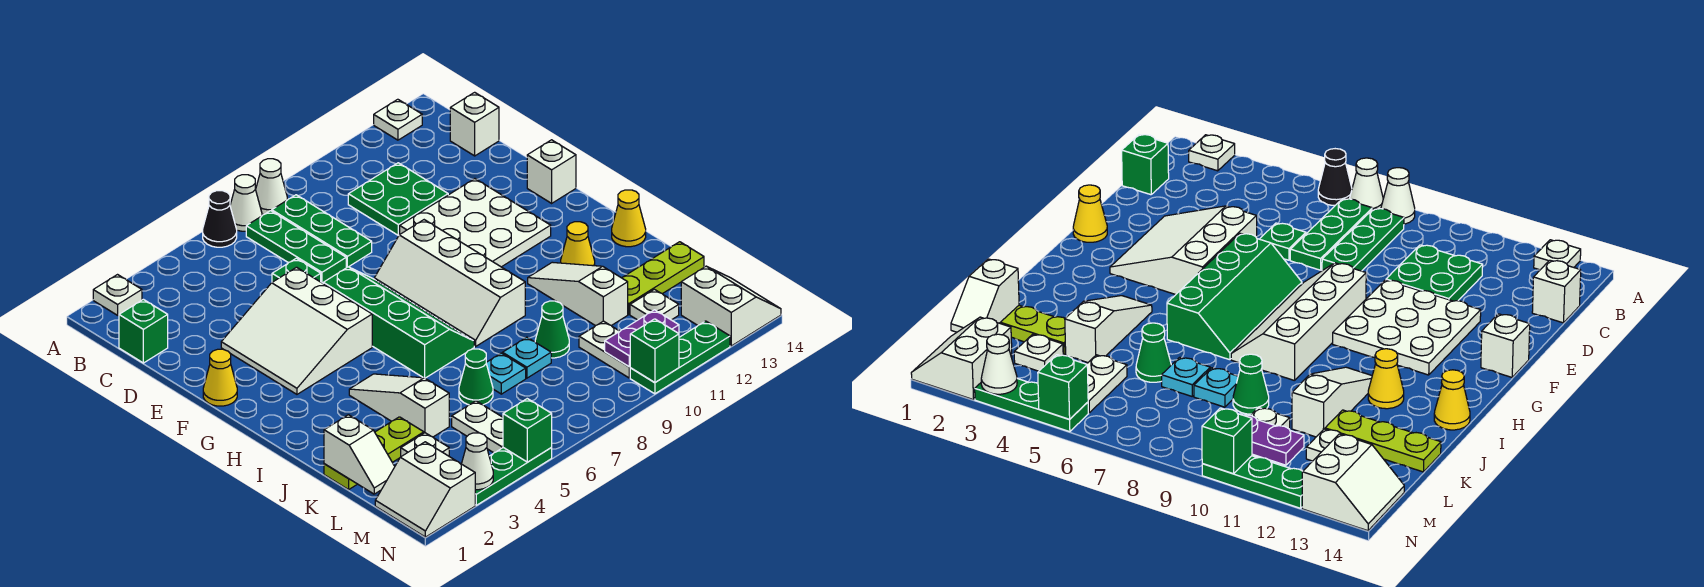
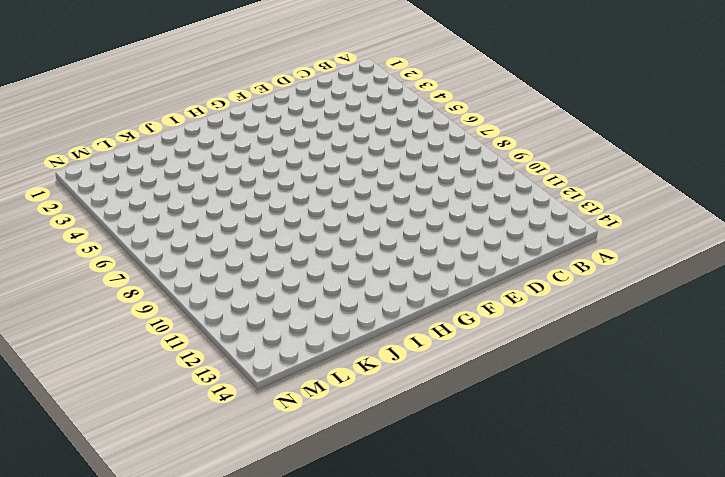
none -> white plate A2 level 1
none -> black cone A6 level 1
none -> white cone A7 level 1
none -> white cone A8 level 1

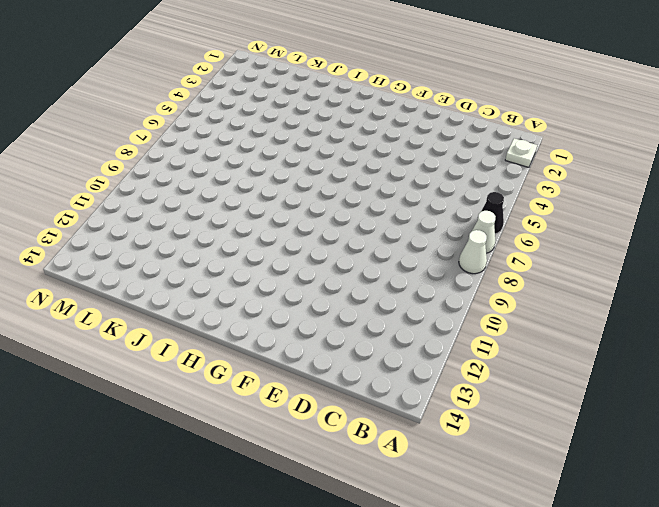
none -> white plate A13 level 1
none -> green plate B7:D7 level 1
none -> green plate B8:D8 level 1
none -> green brick C1 level 1

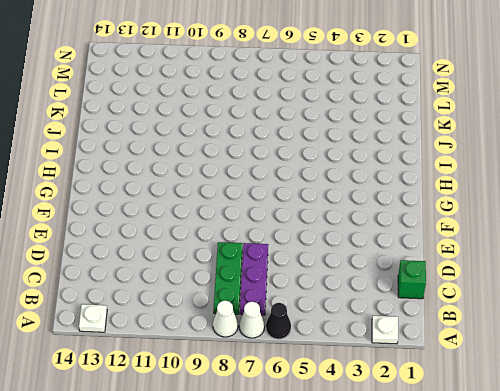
purple plate B7:D7 level 1 -> green plate B7:D7 level 1
none -> green plate C10:D11 level 1
none -> white brick C14 level 1
none -> green plate D6 level 1
none -> white slope E3:G5 level 1 top 5

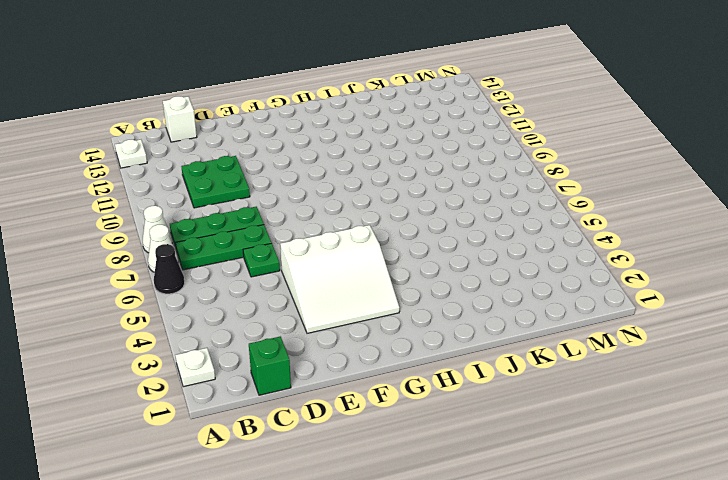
none -> white plate E10:G12 level 1
none -> yellow cone F1 level 1
none -> green slope F6:I7 level 1 top 6
none -> white slope F8:I9 level 1 top 9

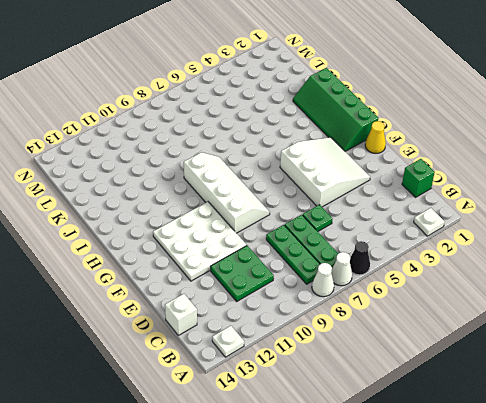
green slope G1:J2 level 1 top 1 -> green slope F6:I7 level 1 top 6
none -> white brick F14 level 1
none -> white slope I4:K4 level 1 top K
none -> white slope I11:K11 level 1 top K
none -> yellow cone I12 level 1

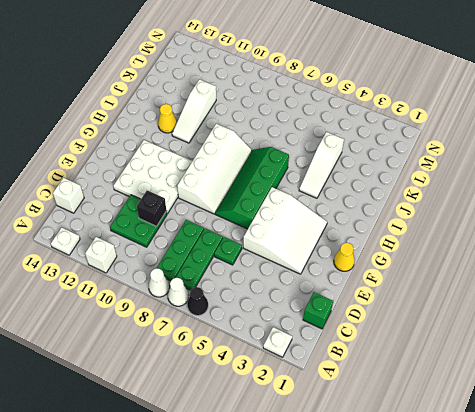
white brick A11 level 1 -> white brick F14 level 1
black brick D10 level 2 -> none
none -> yellow cone I14 level 1
none -> lime plate K1:K3 level 1
none -> green cone K6 level 1
none -> cyan plate K7 level 1

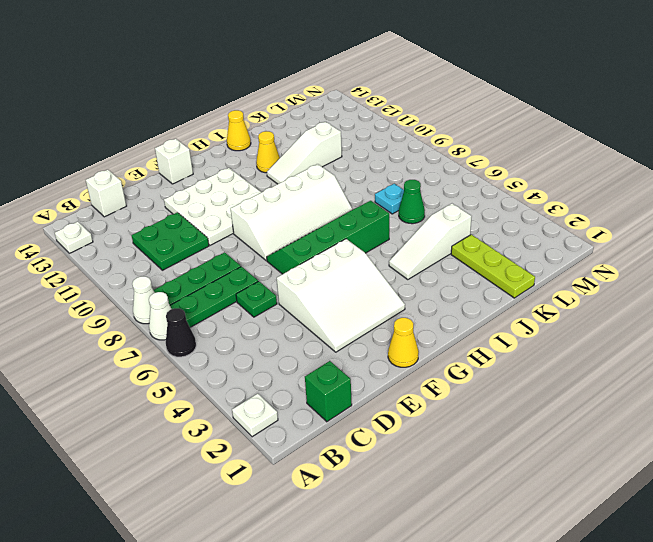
none -> cyan plate K8 level 1
none -> green cone K9 level 1
none -> lime plate K12:K14 level 1
none -> white plate L3 level 1

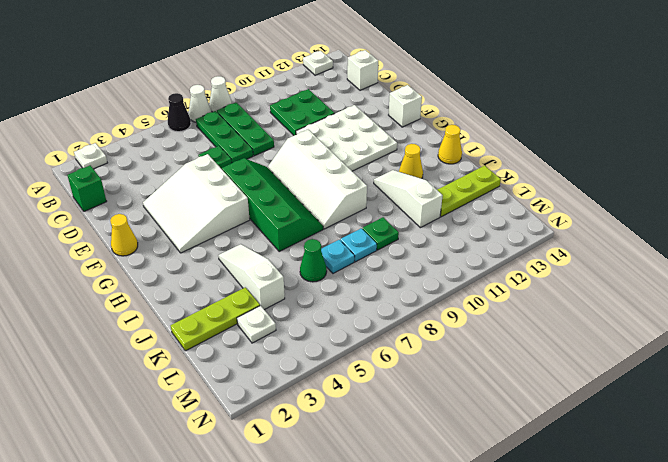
green plate K9 level 1 -> green cone K9 level 1
none -> white plate L5:M5 level 1
none -> white plate L10:M10 level 1
none -> white plate L12 level 1
none -> white slope M1:N2 level 1 top 2

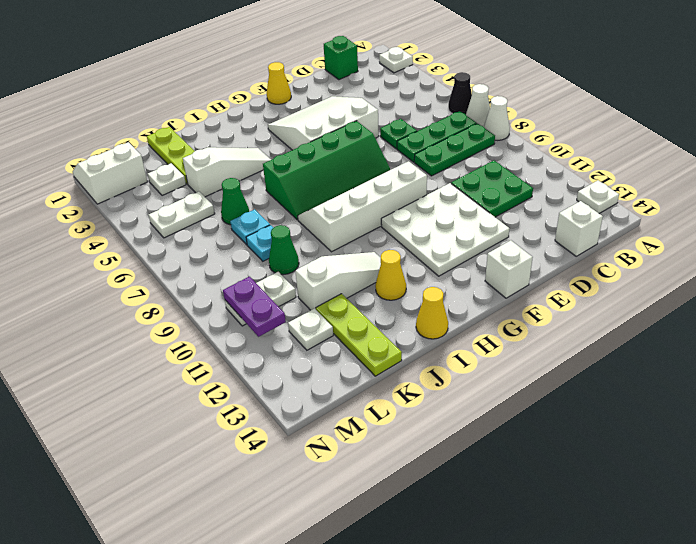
none -> white slope M13:N14 level 1 top 13
none -> green plate N3:N5 level 1
none -> green plate N10:N12 level 1
none -> white slope K1:L1 level 2 top K

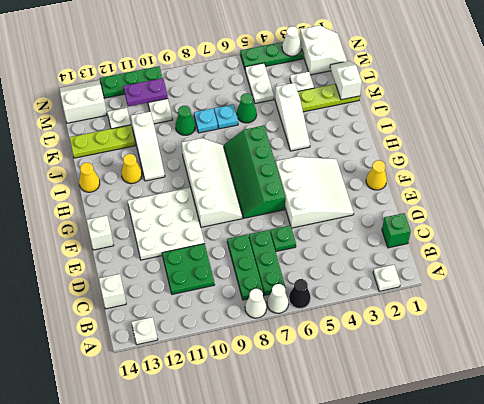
white slope M13:N14 level 1 top M -> white slope M13:N14 level 1 top 13
none -> green brick N5 level 2
none -> green brick N10 level 2

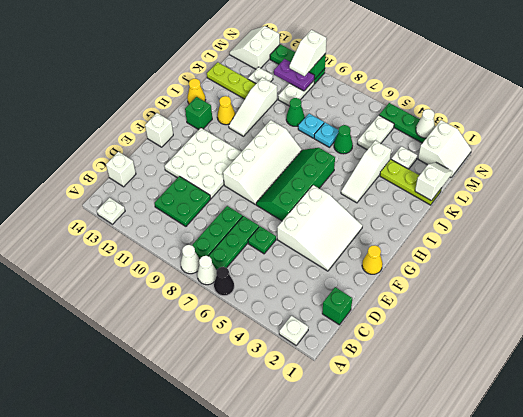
green brick H13 level 1 -> green brick N5 level 2
white slope M10:N10 level 3 top N -> none

